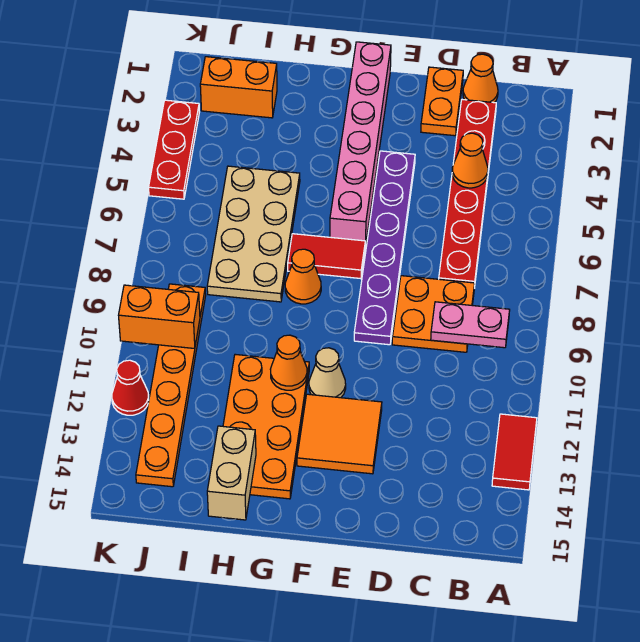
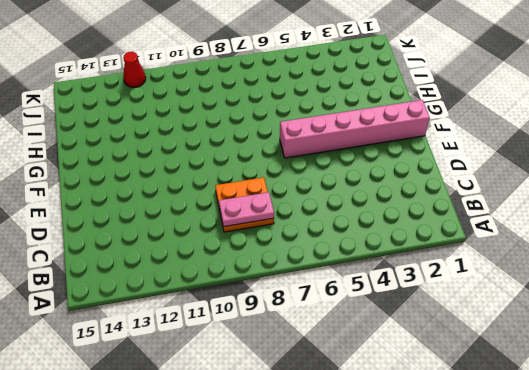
pink plate C8:C9 level 2 -> pink plate B9:C9 level 2
none -> red tile A12:A13 level 1
none -> orange cone C1 level 1
none -> red plate C2:C7 level 1

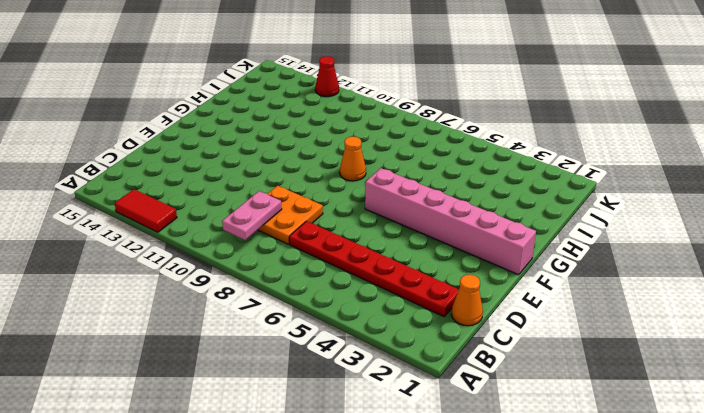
none -> orange plate D1:D2 level 1
none -> purple plate E4:E9 level 1
none -> orange tile E12:F13 level 1

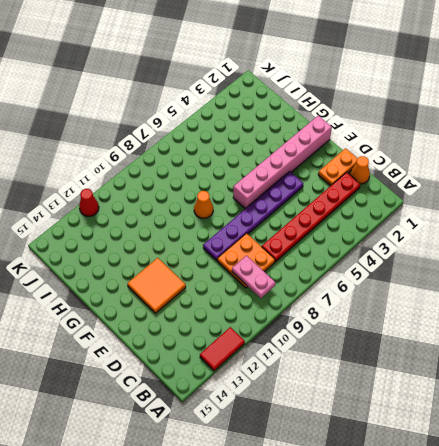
none -> red tile F7:G7 level 1
none -> tan cone F11 level 1
none -> orange plate G11:H14 level 1

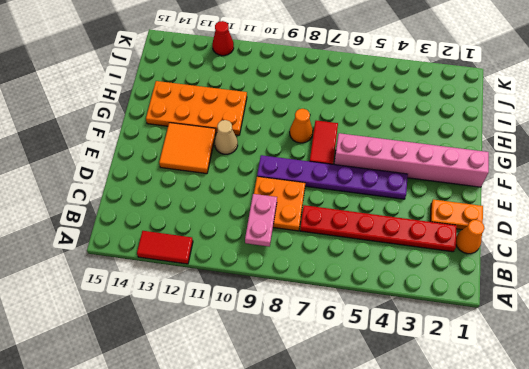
none -> tan plate H5:I8 level 1
none -> orange brick I2:J2 level 1
none -> orange plate J9:J14 level 1

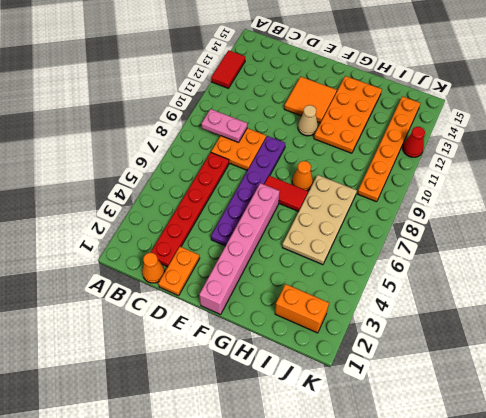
none -> red plate K3:K5 level 1
none -> orange cone C4 level 2
none -> orange cone G11 level 2

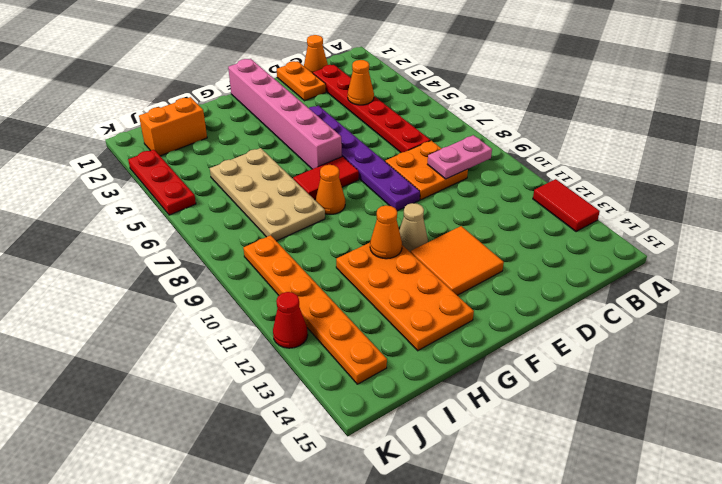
none -> tan brick H14:H15 level 2
none -> orange brick J10:K10 level 2

